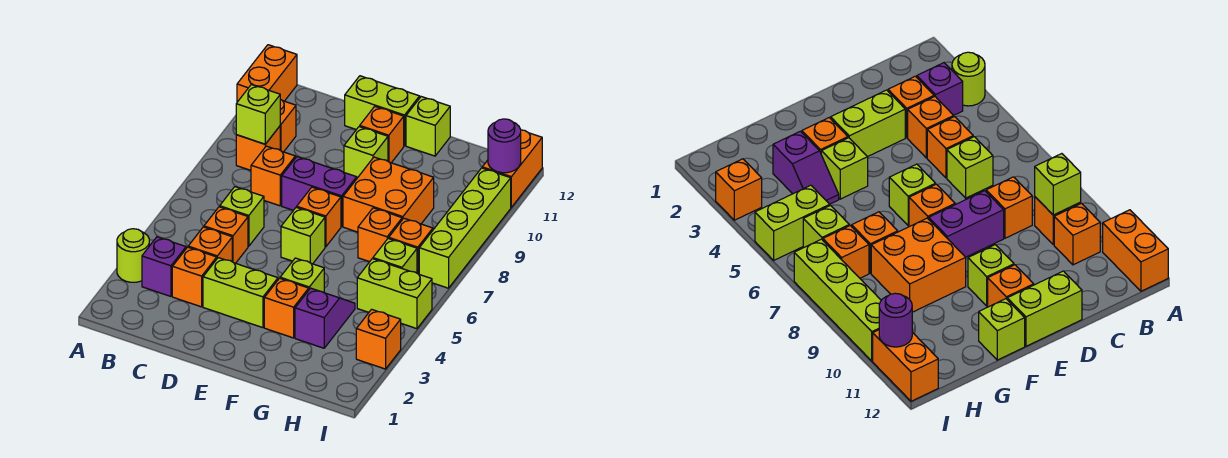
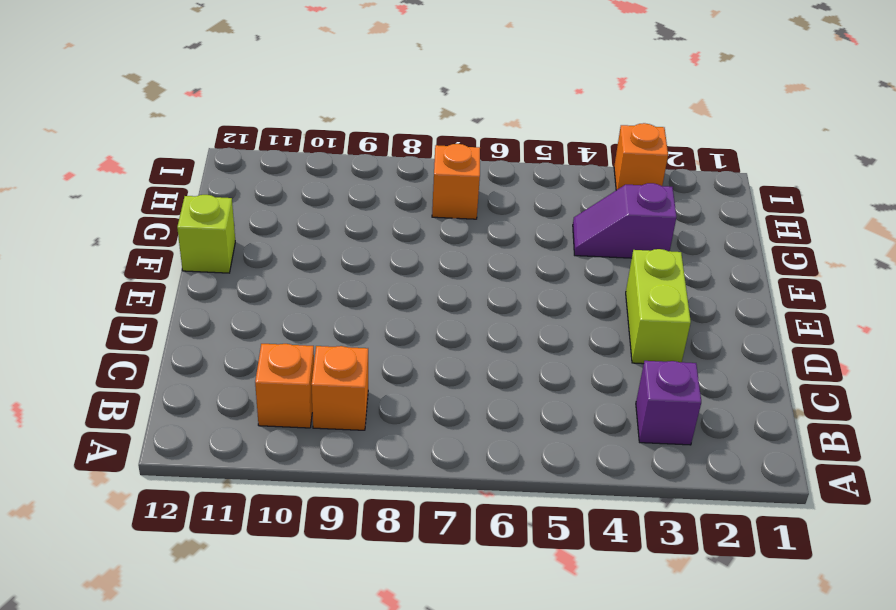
none -> lime round brick A3 level 1
none -> orange brick A11:A12 level 1
none -> orange brick C3 level 1
none -> orange brick C4 level 1

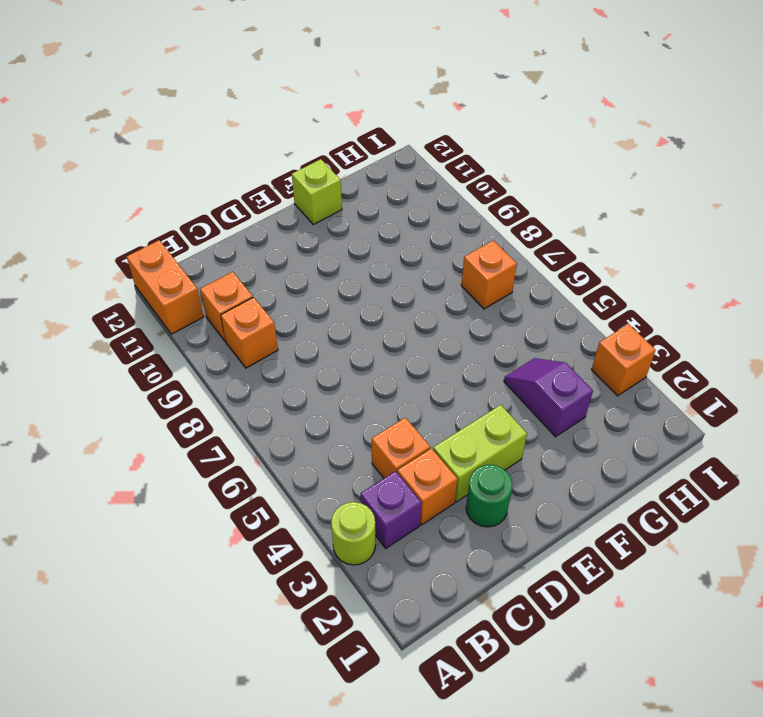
green round brick D2 level 1 -> none
none -> orange brick C5 level 1
none -> lime brick C6 level 1
none -> orange brick C8 level 1
none -> purple brick D8:E8 level 1

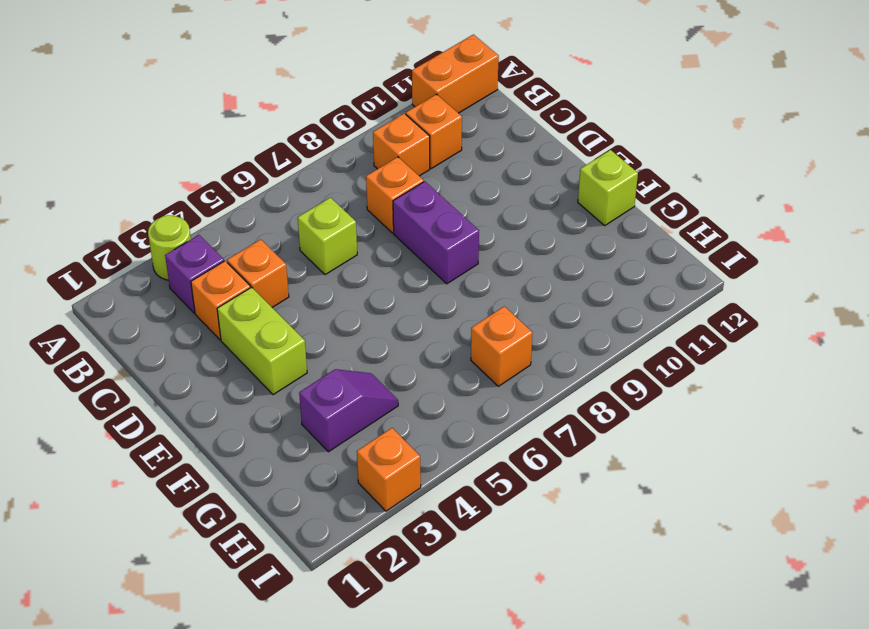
none -> orange brick C5 level 1
none -> lime brick D12:E12 level 1
none -> lime brick E6 level 1
none -> orange brick E7 level 1

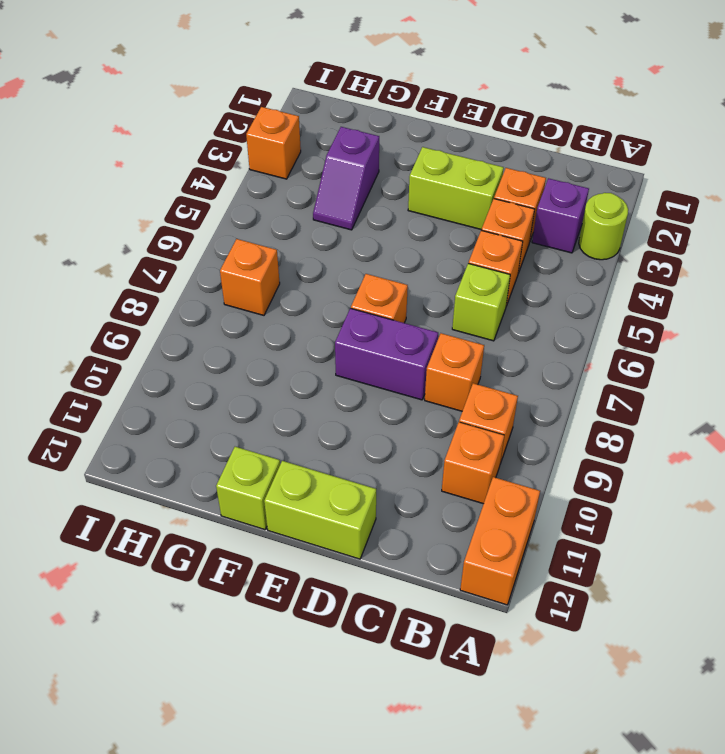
none -> lime brick E6 level 1
none -> lime brick E10 level 1
none -> orange brick E11 level 1
none -> orange brick F3 level 1

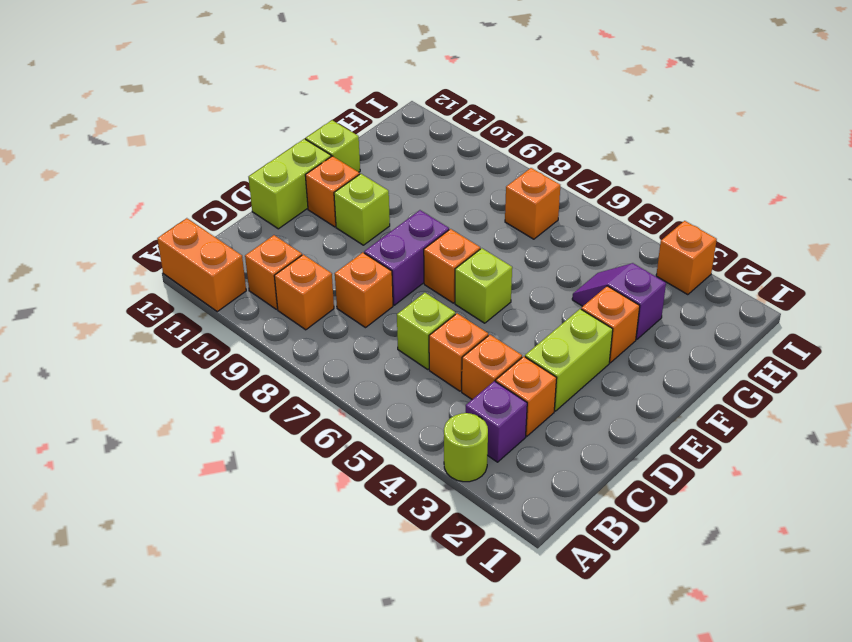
none -> lime brick F4 level 1
none -> orange brick F8:G9 level 1
none -> orange brick G7 level 1
none -> lime brick H5:I5 level 1

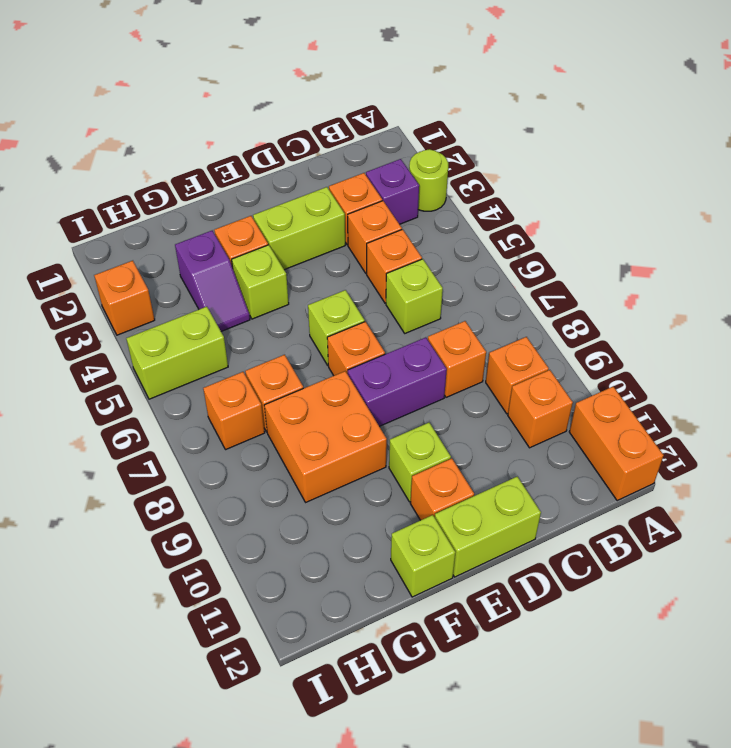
none -> lime brick H6 level 1
none -> lime brick I7:I10 level 1
none -> orange brick I11:I12 level 1
none -> lime brick B9 level 2

